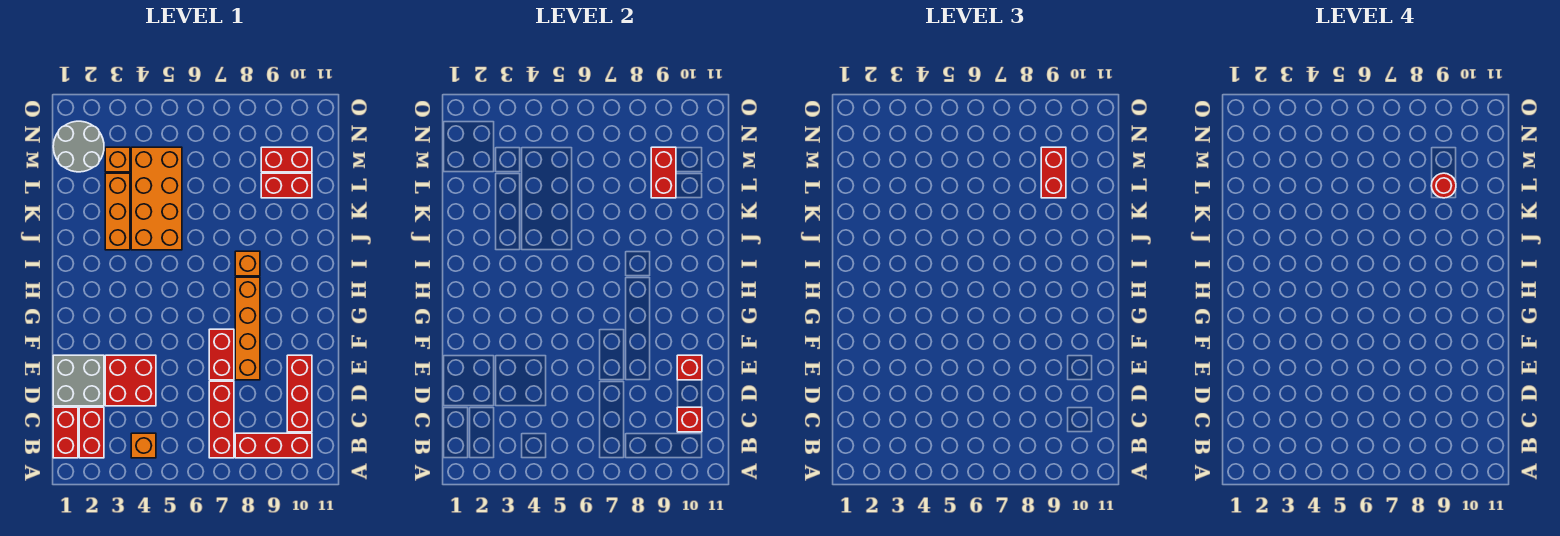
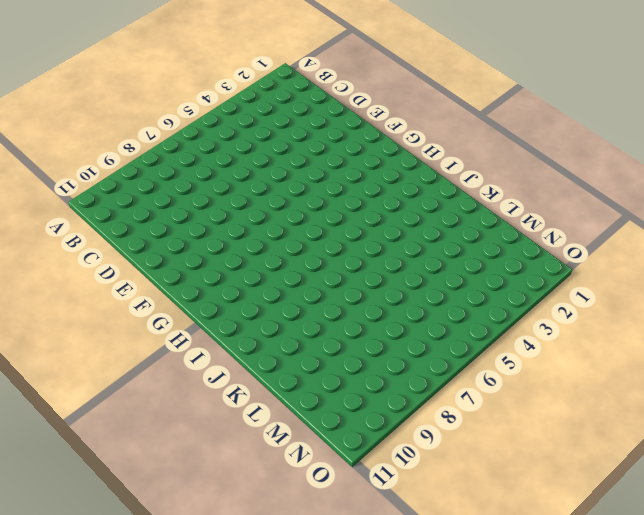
none -> red brick B1:C1 level 1
none -> red brick B2:C2 level 1
none -> orange brick B4 level 1

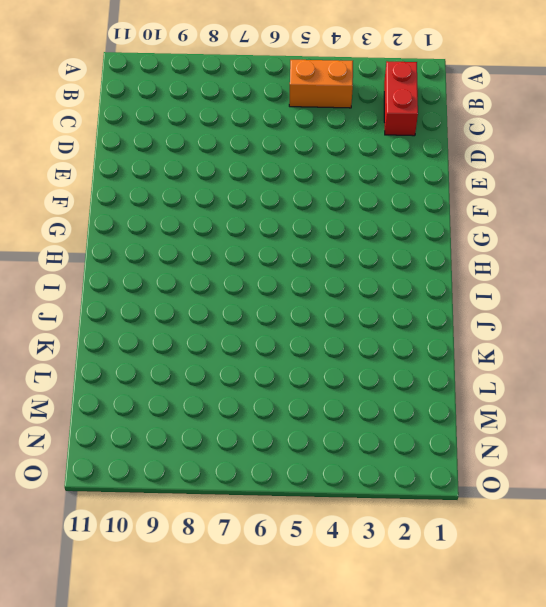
orange brick B4:B5 level 1 -> orange brick B4 level 1
none -> red brick B1:C1 level 1
none -> red brick B7:D7 level 1
none -> red brick B8:B10 level 1

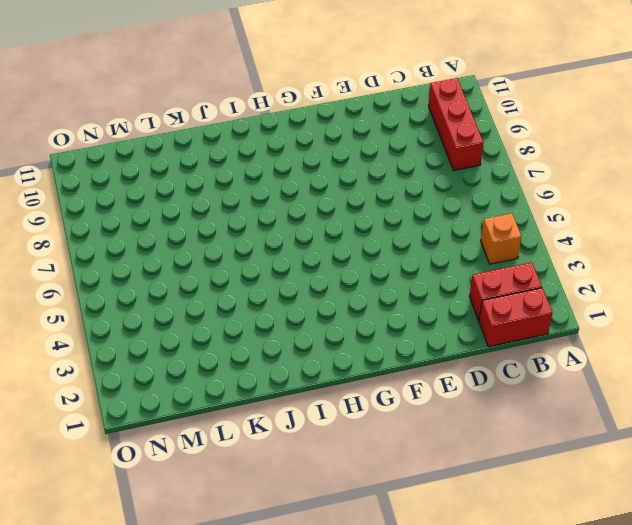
none -> red brick B7:D7 level 1
none -> red brick C10:E10 level 1
none -> grey brick D1:E2 level 1

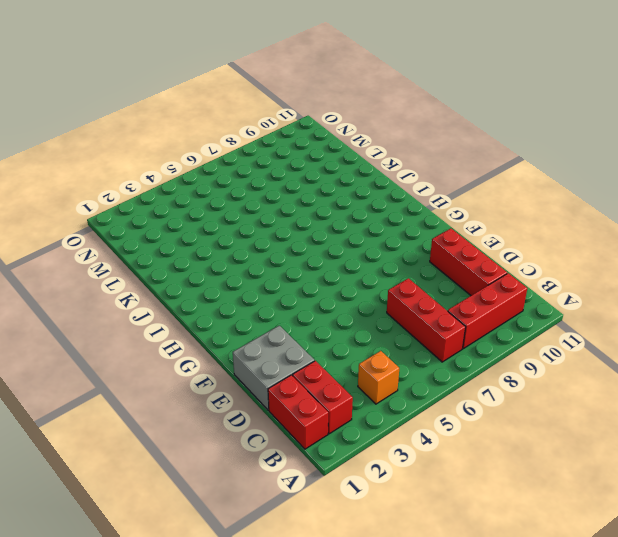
none -> red brick D3:E4 level 1
none -> red brick E7:F7 level 1
none -> orange brick E8:H8 level 1

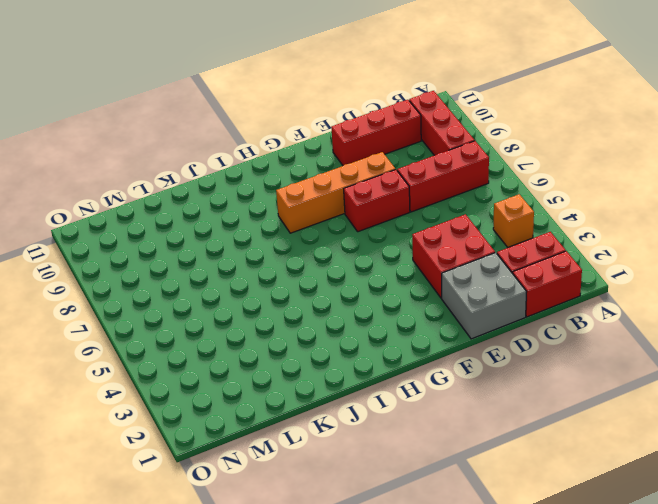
none -> orange brick I8 level 1
none -> orange brick J3:L3 level 1
none -> orange brick J4:M5 level 1

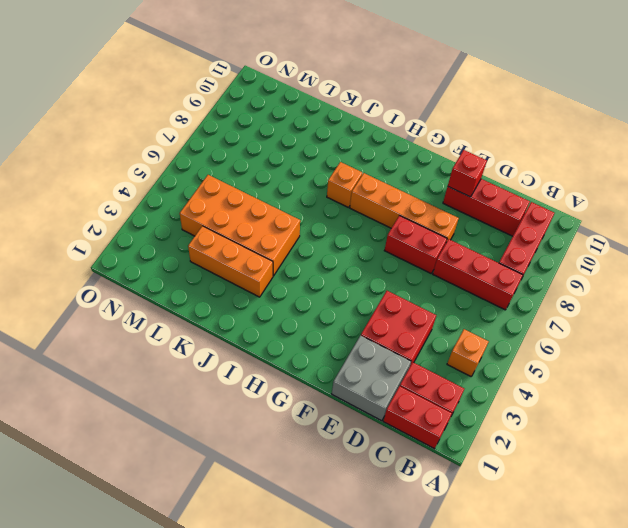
none -> red brick L9:L10 level 1
none -> grey round brick M1:N2 level 1
none -> orange brick M3 level 1

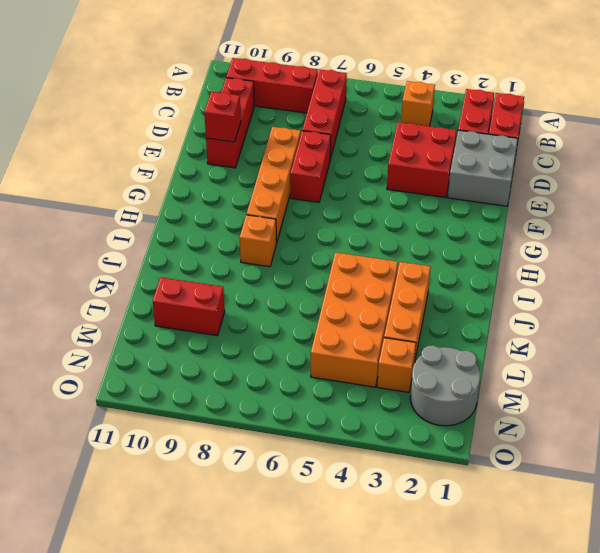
none -> red brick M9:M10 level 1
none -> red brick C10 level 2
none -> red brick L9:M9 level 2

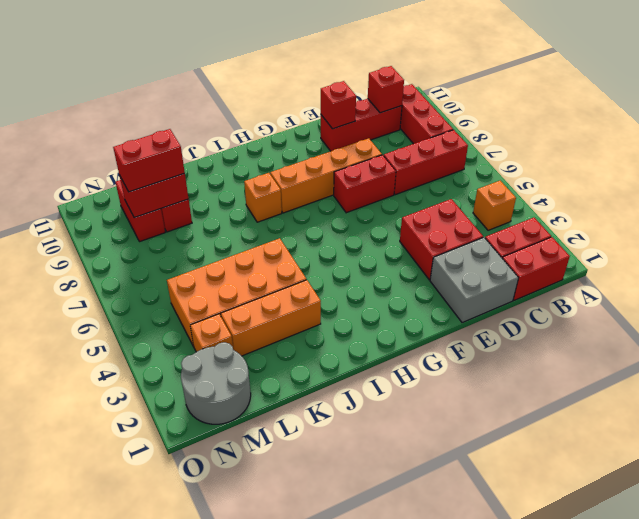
none -> red round brick L9 level 4

